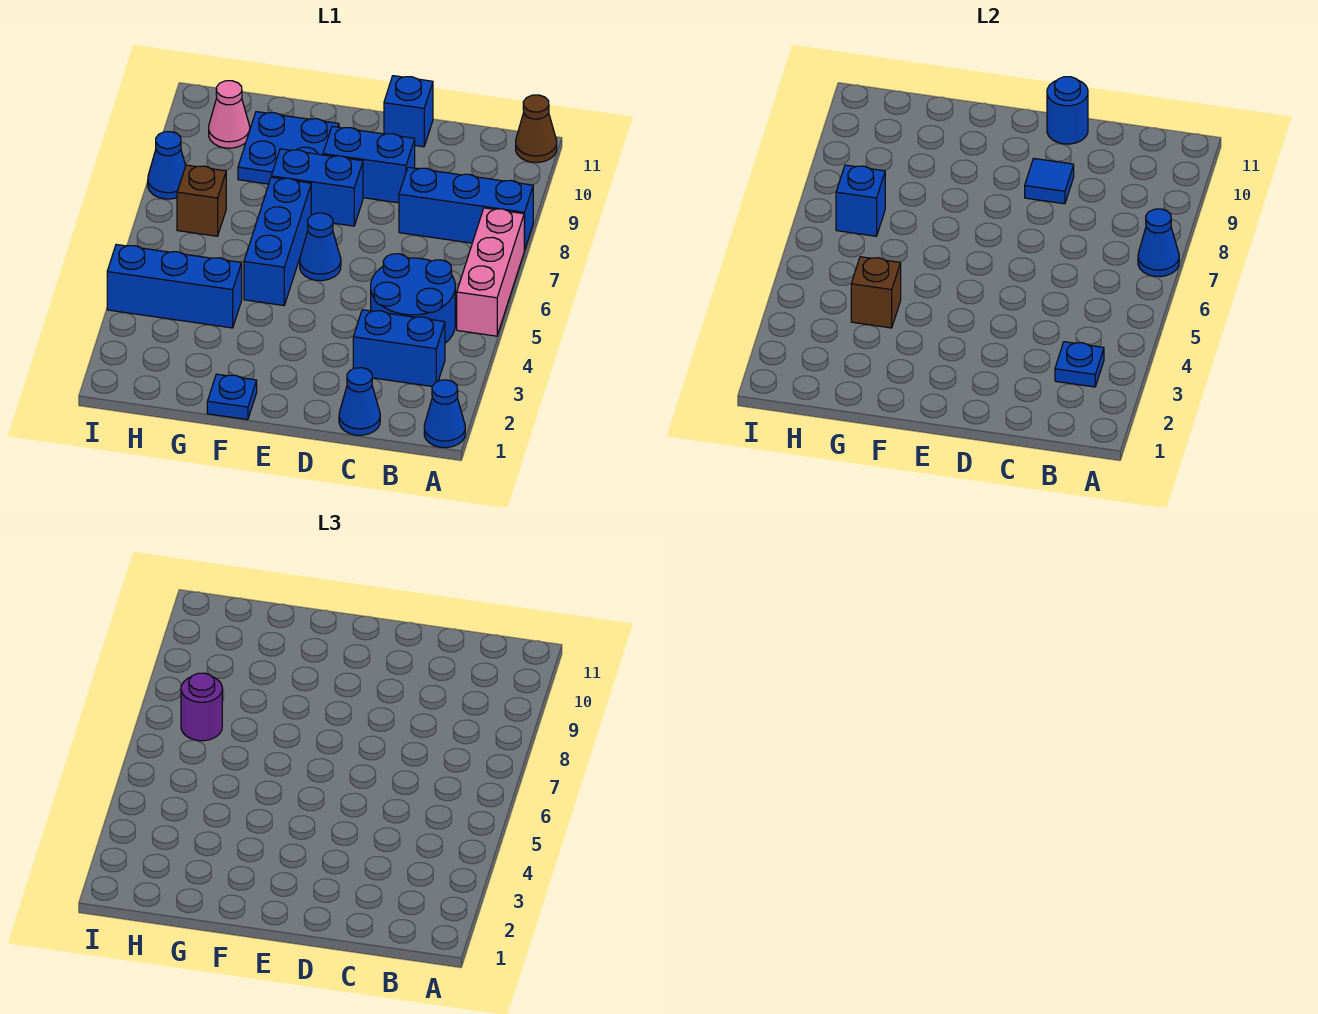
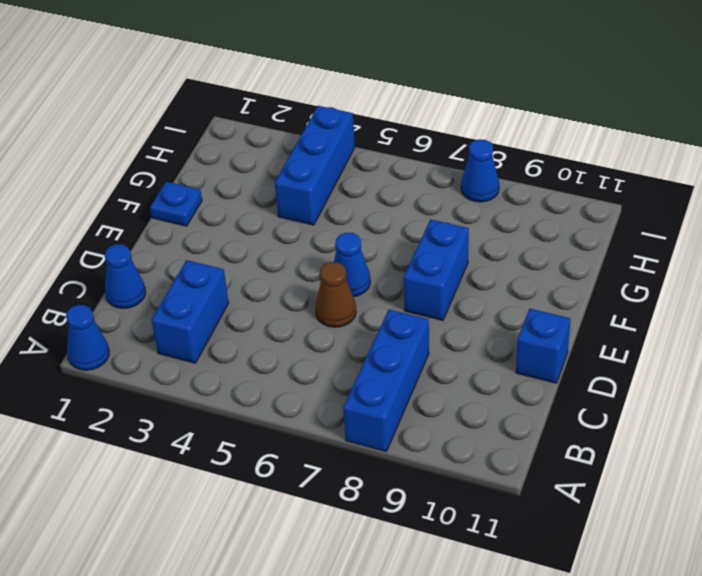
brown cone D6 level 1 -> brown cone A11 level 1
none -> pink brick A5:A7 level 1
none -> blue round brick B4:C5 level 1
none -> blue brick D9:E9 level 1

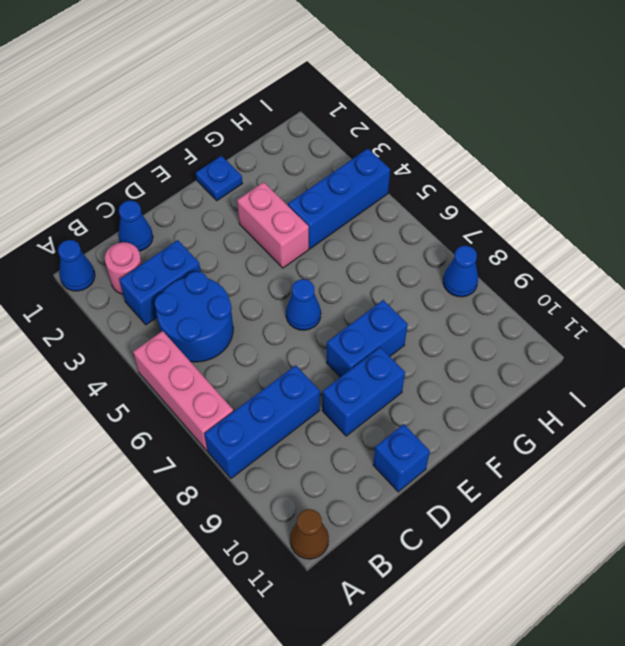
pink round brick B2 level 1 -> none
pink brick F3:F4 level 1 -> none
none -> blue brick F5:F7 level 1
none -> blue plate F9:G10 level 1
none -> brown brick H7 level 1

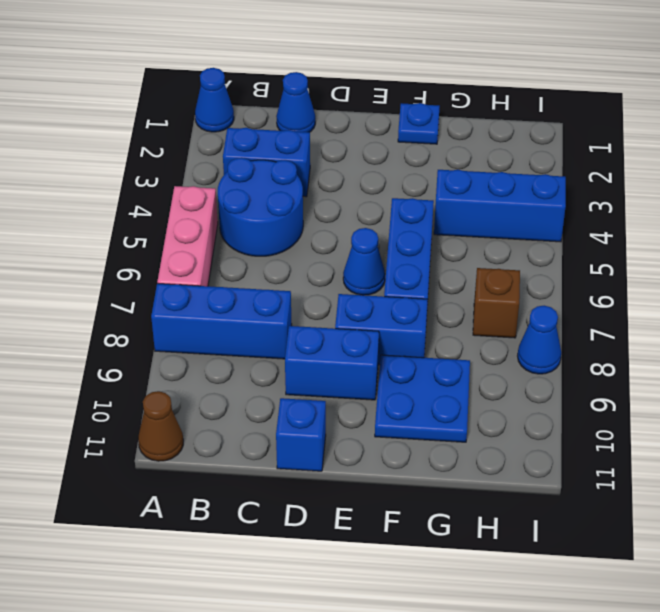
none -> pink cone H10 level 1
none -> blue cone A7 level 2
none -> blue plate B3 level 2

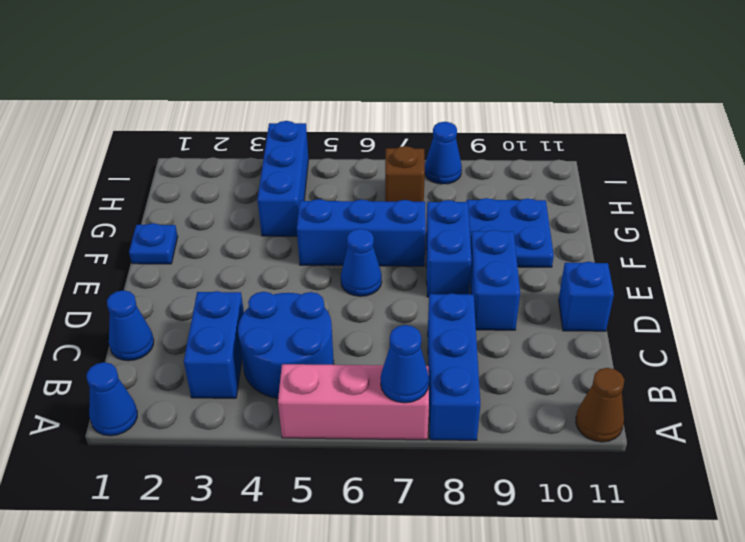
none -> pink cone H10 level 1
none -> blue plate B3 level 2
none -> blue tile D9 level 2

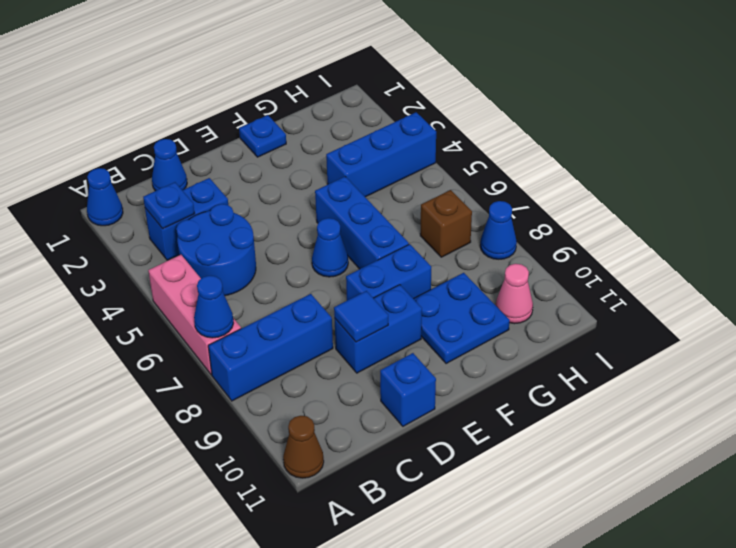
none -> blue round brick D11 level 2
none -> brown brick G4 level 2
none -> blue brick H7 level 2

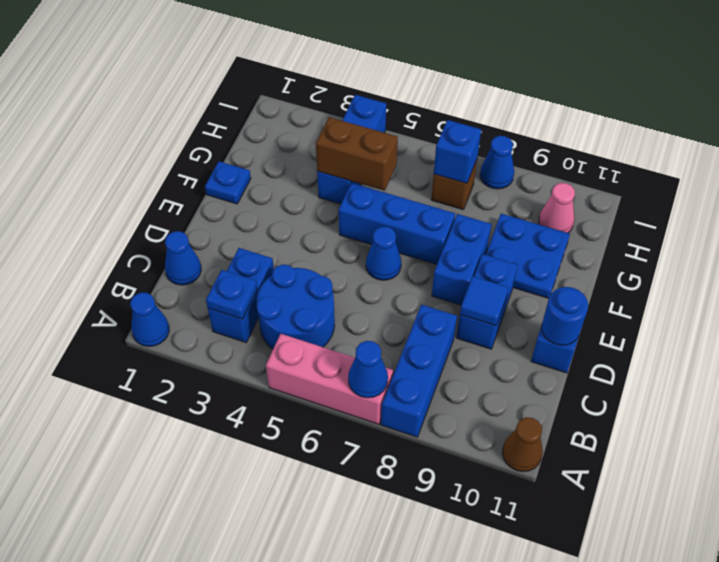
brown brick G4:G5 level 2 -> brown brick G4 level 2
none -> purple round brick H7 level 3

